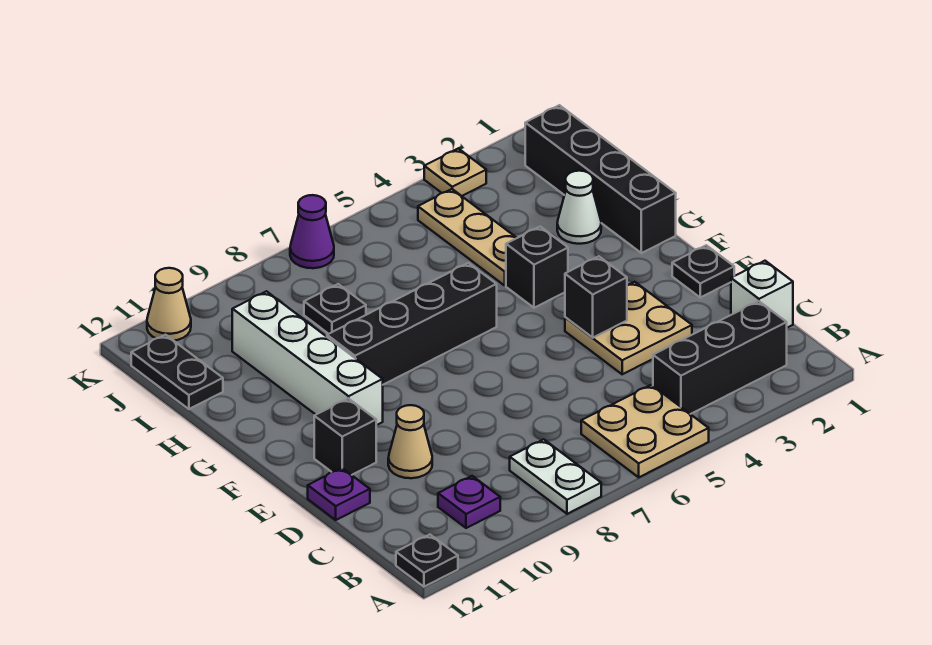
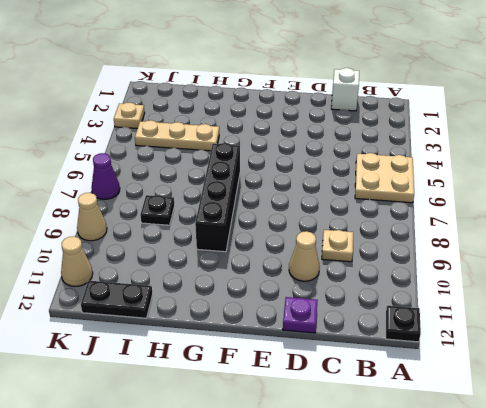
tan plate C9 level 1 -> none
tan cone K9 level 1 -> none
none -> white plate A8:B8 level 1
none -> black brick B2:B4 level 1
none -> purple plate B10 level 1

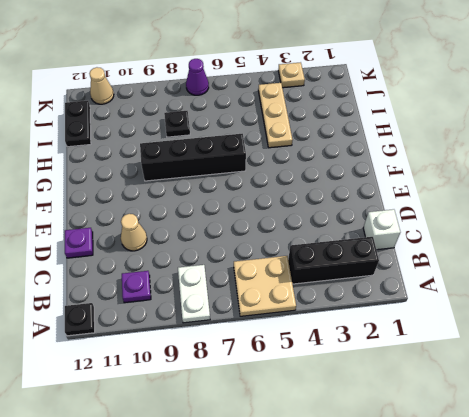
none -> tan plate D3:E4 level 1
none -> black plate E1 level 1
none -> black brick E11 level 1

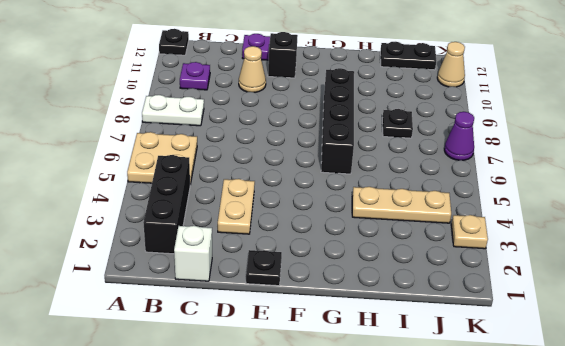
tan plate D3:D4 level 1 -> tan plate D3:E4 level 1
none -> white brick F10:I10 level 1
none -> black brick G1:J1 level 1
none -> black brick G4 level 1

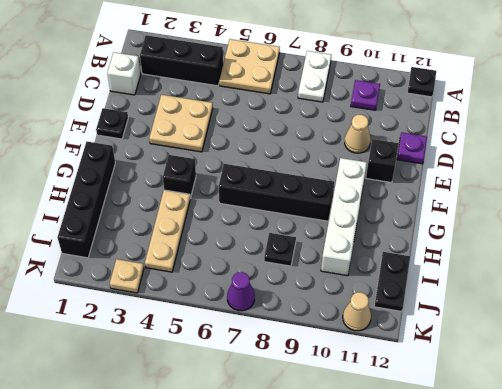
none -> white cone H2 level 1
none -> black brick E4 level 2

